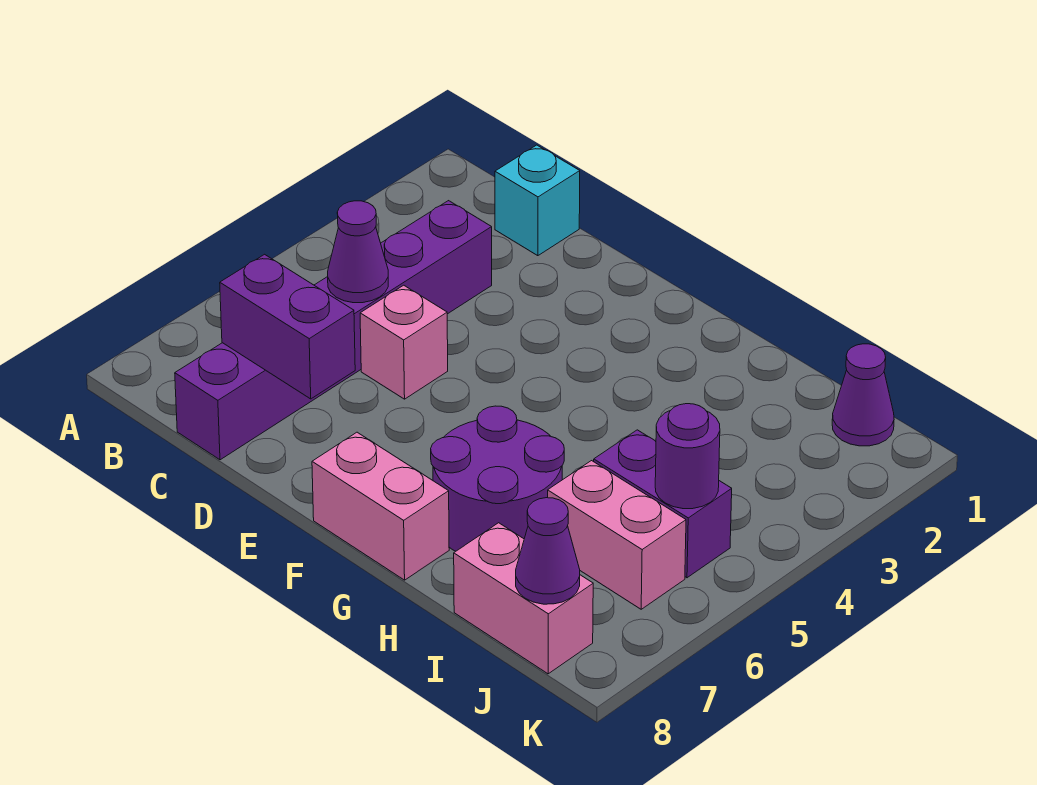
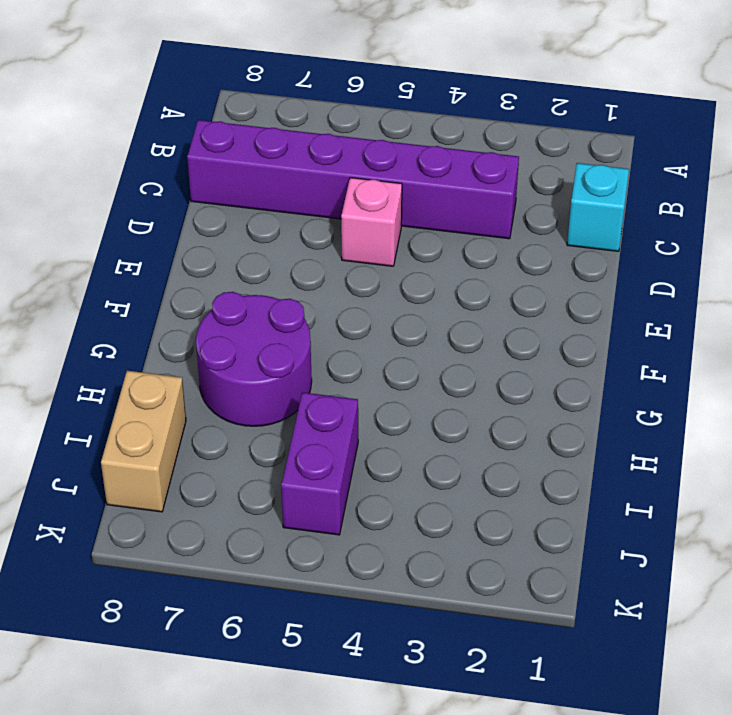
tan brick I8:J8 level 1 -> pink brick I8:J8 level 1
none -> pink brick F8:G8 level 1
none -> pink brick I6:J6 level 1
none -> purple cone J1 level 1

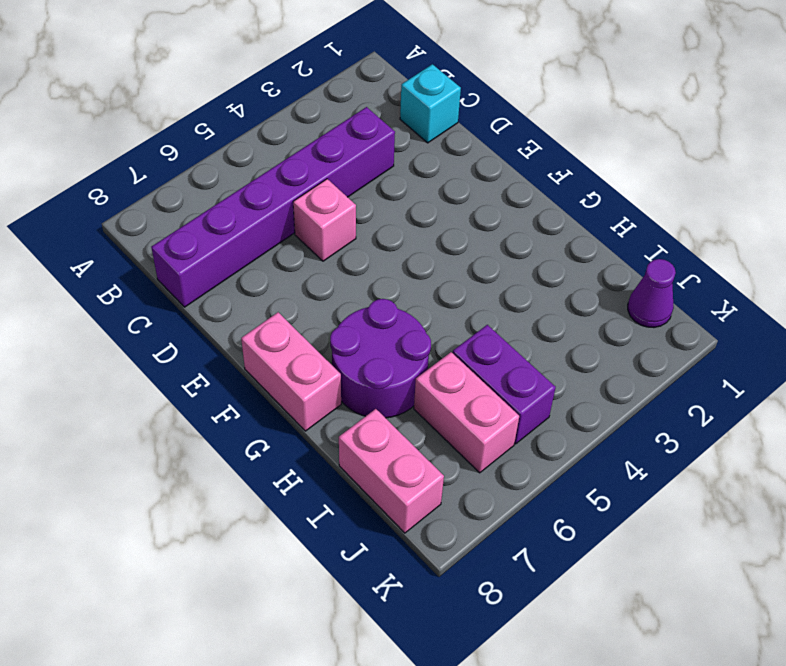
none -> purple cone C5 level 2
none -> purple brick C7:D7 level 2
none -> purple round brick J5 level 2

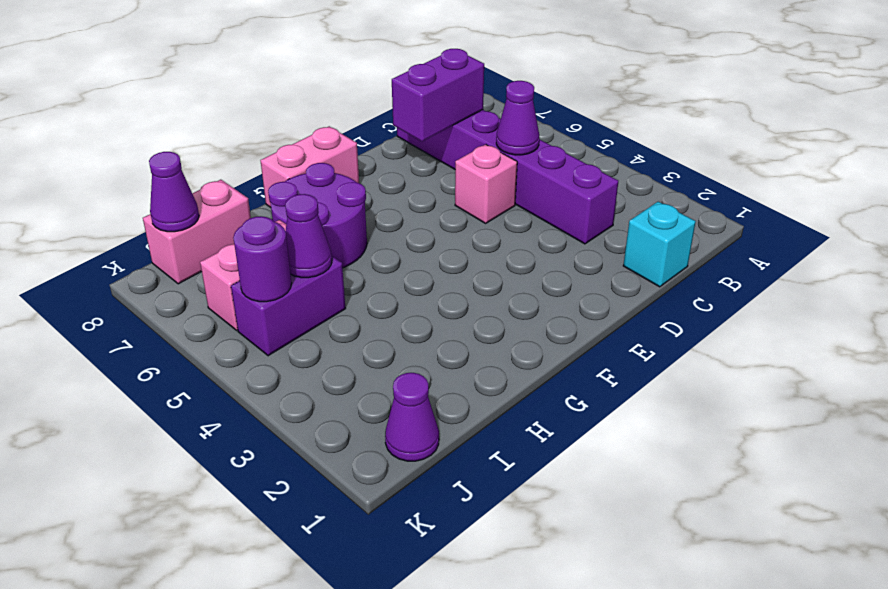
purple cone I5 level 2 -> none

